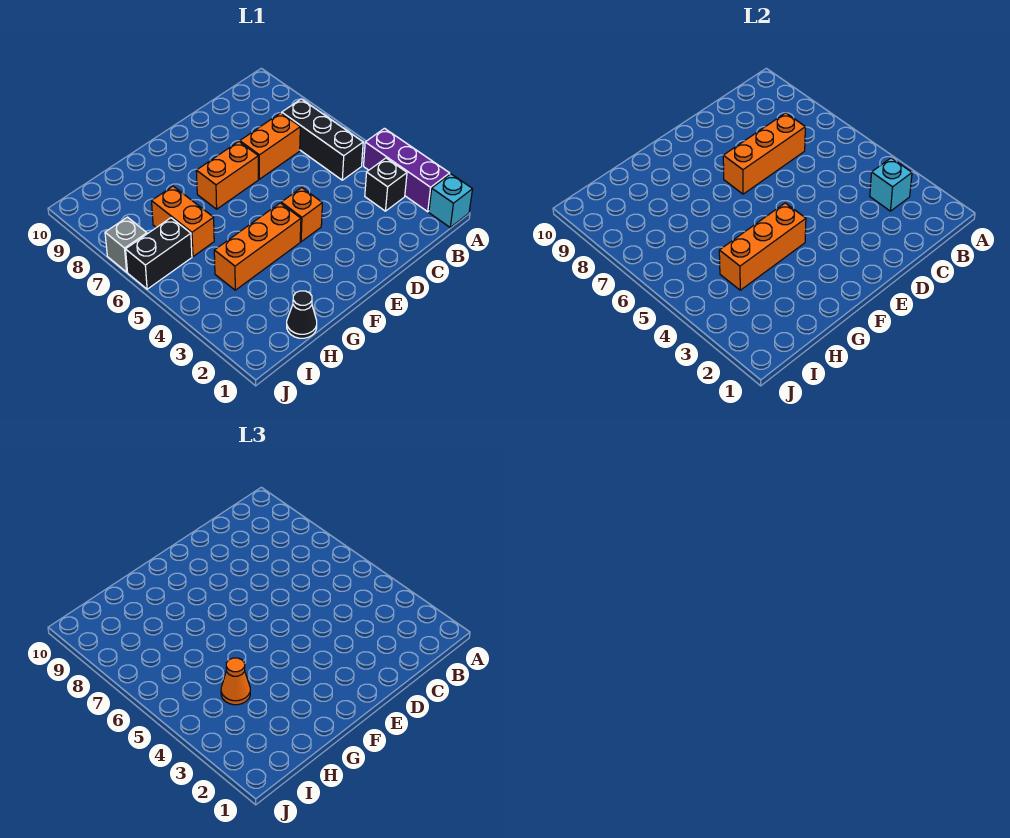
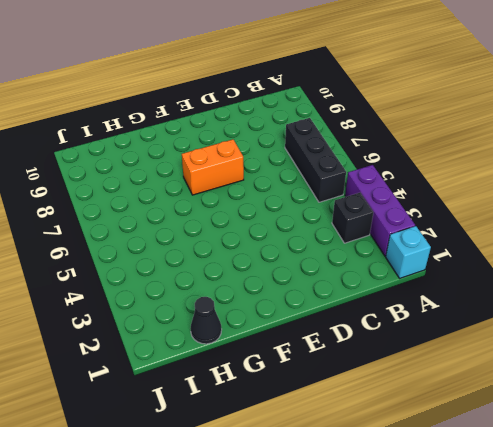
none -> orange brick C7:D7 level 1
none -> orange brick E4 level 1
none -> orange brick F4:H4 level 1

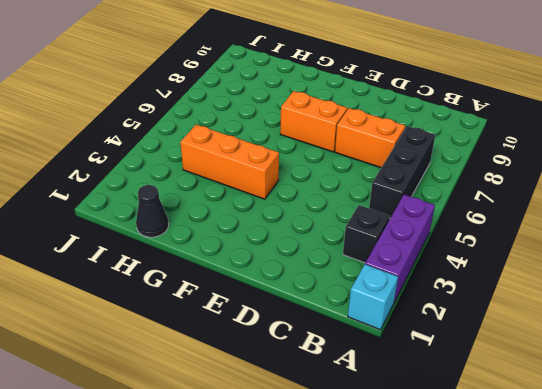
none -> orange brick E4 level 1
none -> orange brick H6:H7 level 1
none -> black brick I6:J6 level 1

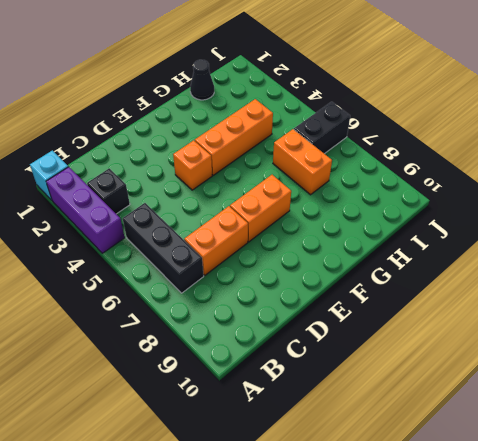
none -> grey brick J7 level 1
none -> cyan brick B3 level 2
none -> orange brick C7:E7 level 2

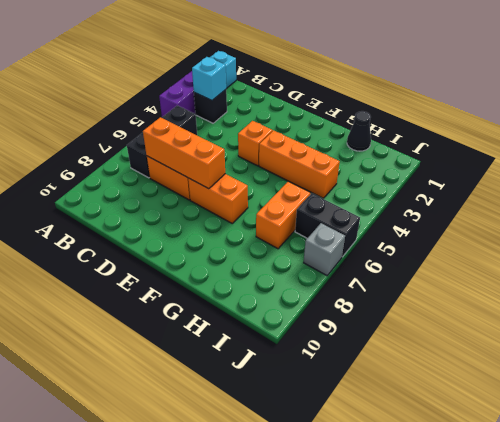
none -> orange brick F4:H4 level 2
none -> orange cone H4 level 3

